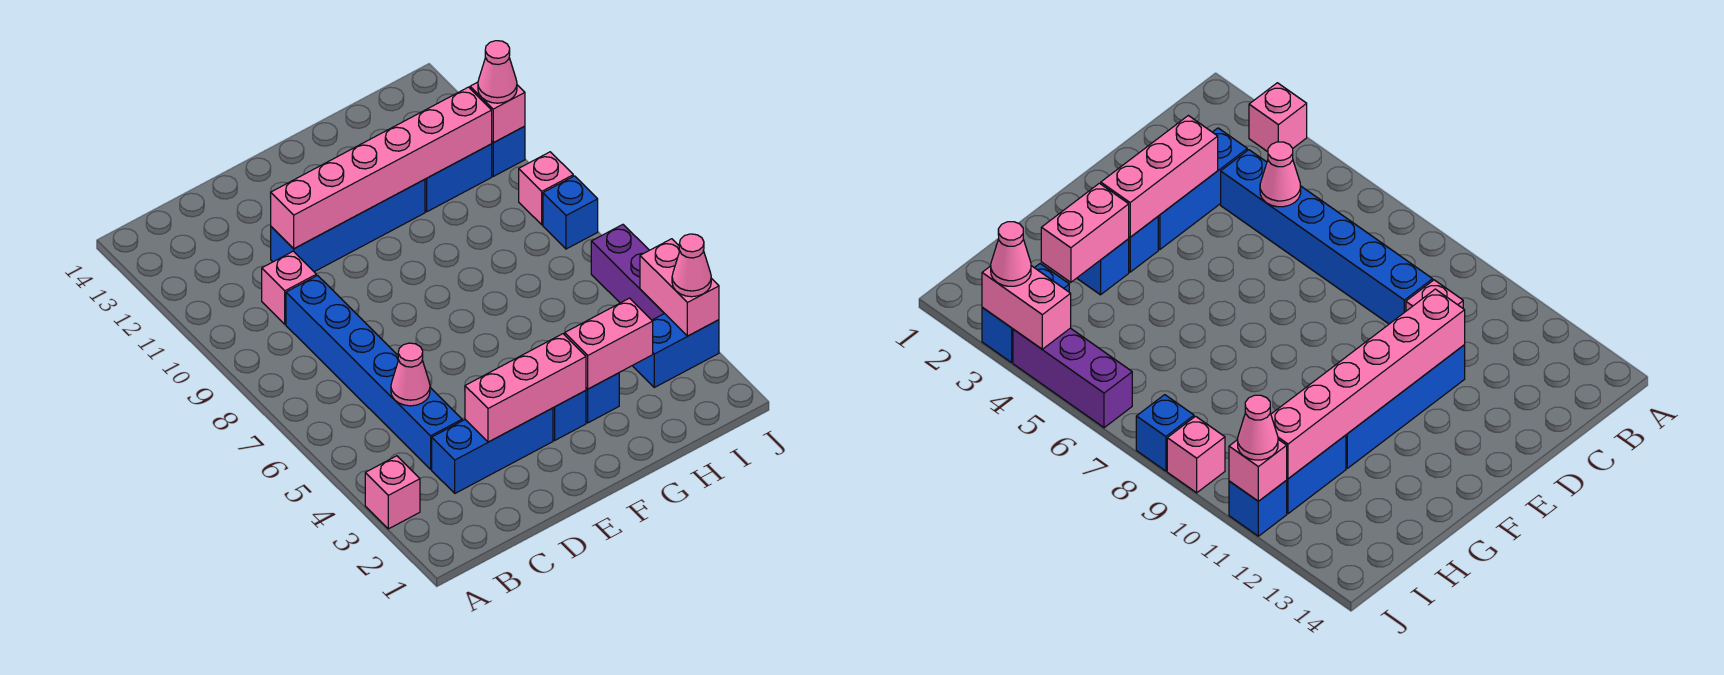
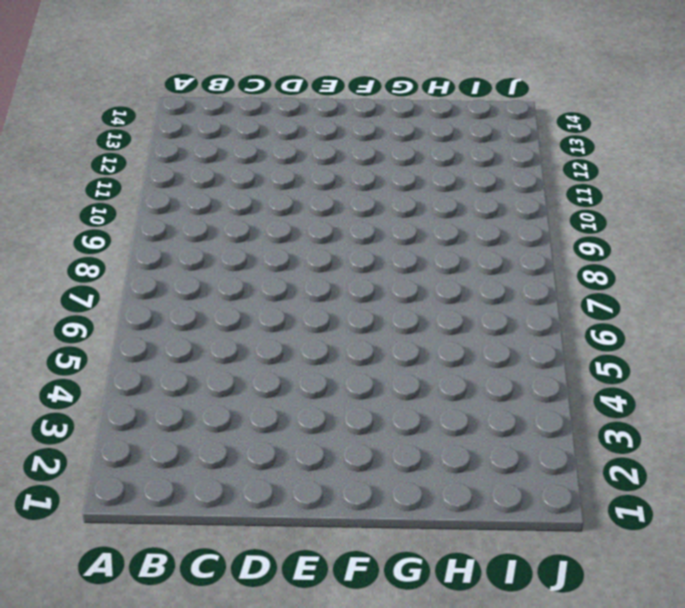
none -> pink brick A3 level 1
none -> blue brick C3:E3 level 1
none -> blue brick C4:C9 level 1

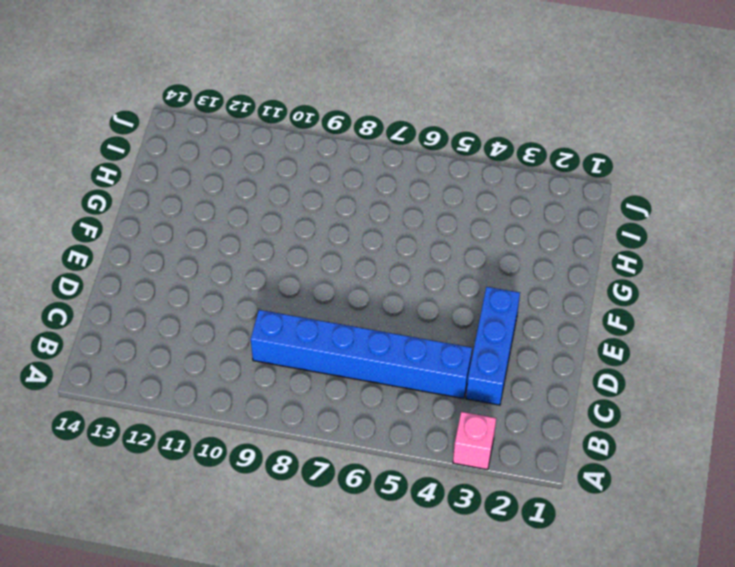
none -> pink brick C10 level 1
none -> blue brick D11:G11 level 1
none -> blue brick F3 level 1

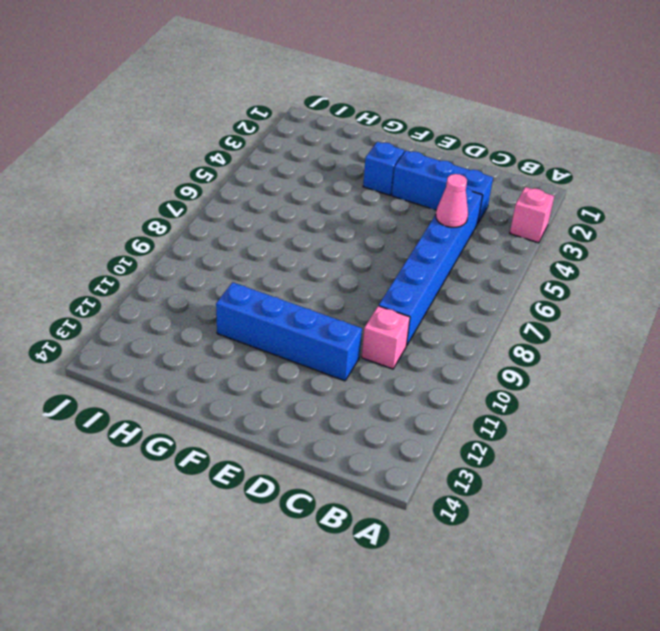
none -> blue brick G3 level 1
none -> blue brick H11:I11 level 1
none -> blue brick I3:J3 level 1

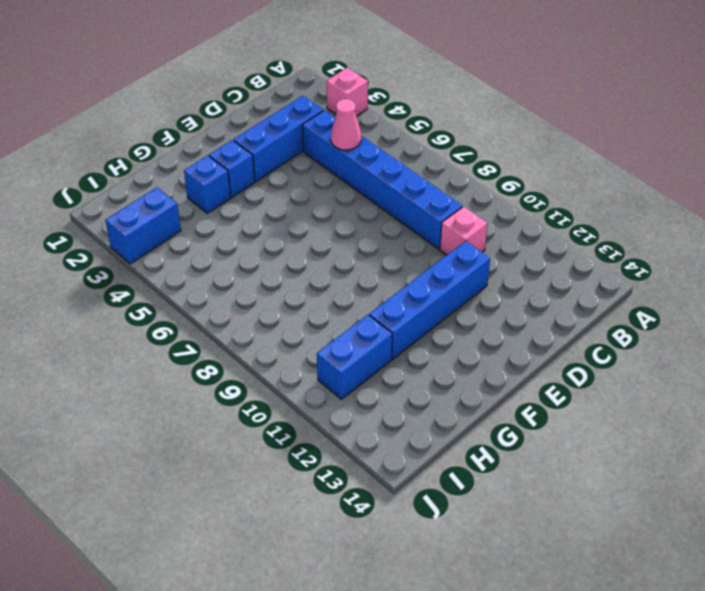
none -> purple brick J4:J6 level 1
none -> blue brick J8 level 1
none -> pink brick J9 level 1

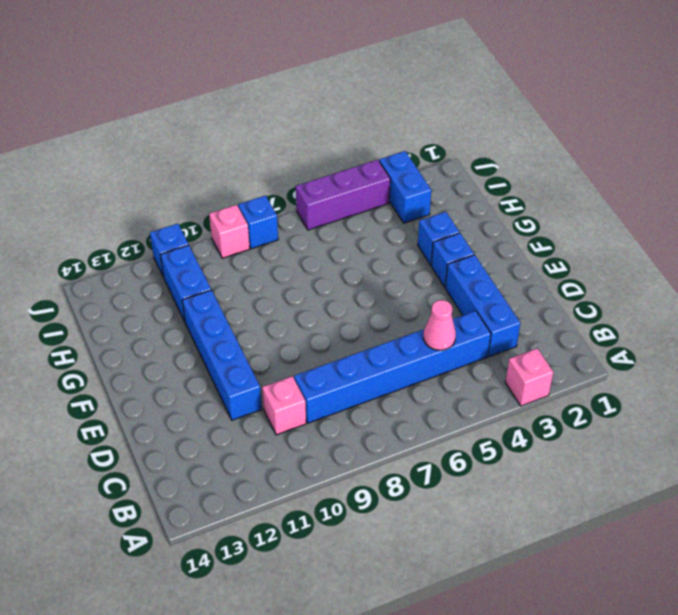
none -> pink brick D3:F3 level 2
none -> pink brick D11:I11 level 2
none -> pink brick G3:H3 level 2

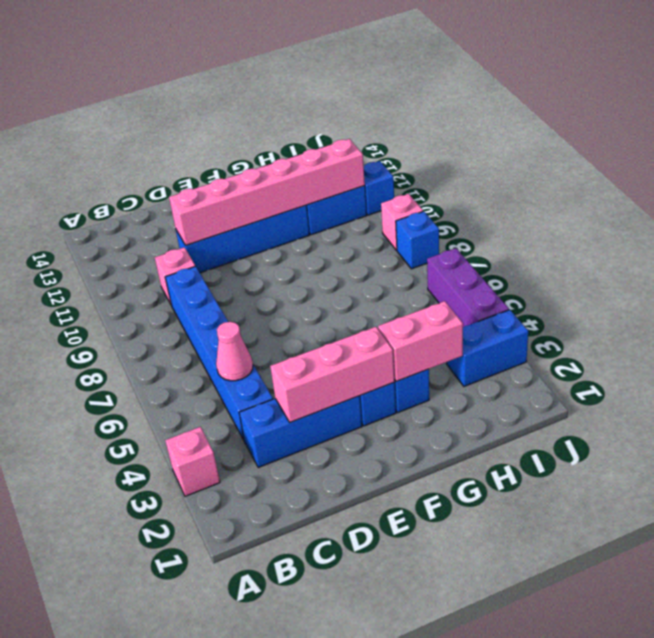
none -> pink brick J3:J4 level 2
none -> pink brick J11 level 2
none -> pink cone J3 level 3

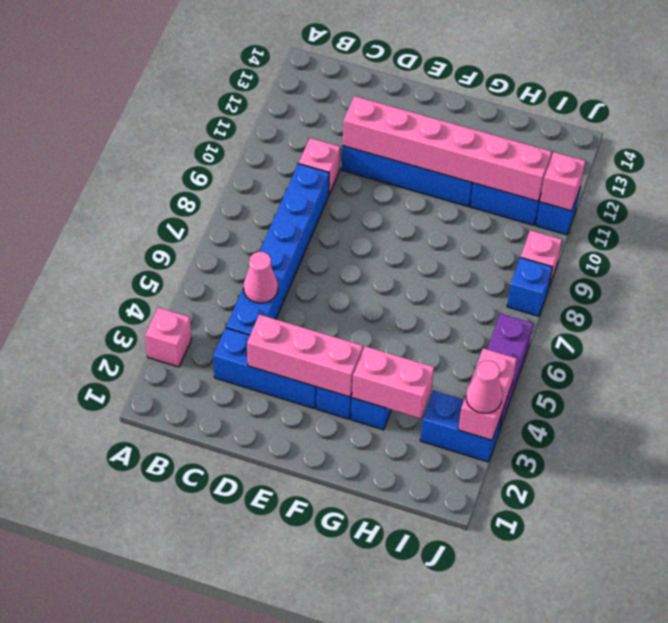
none -> pink cone J11 level 3

